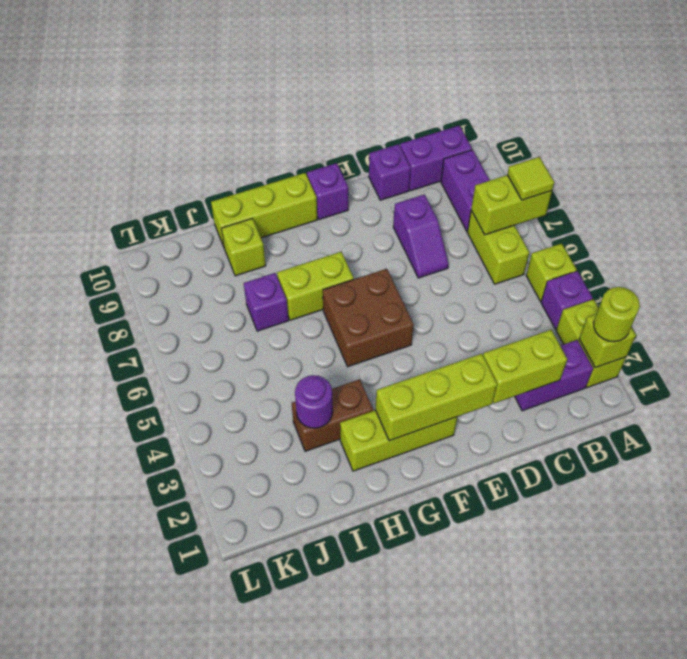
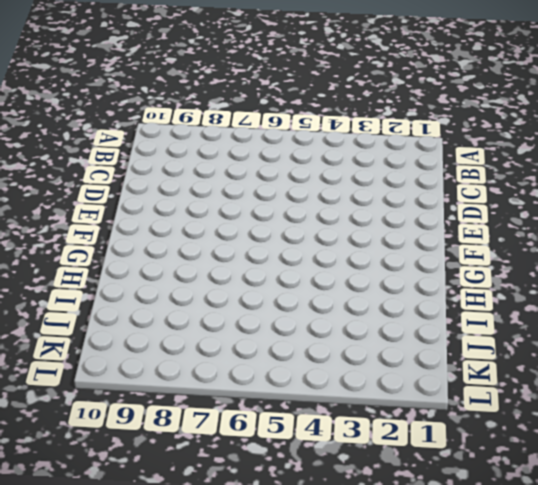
none -> lime brick A2:A3 level 1
none -> purple brick A4 level 1
none -> lime brick A5 level 1

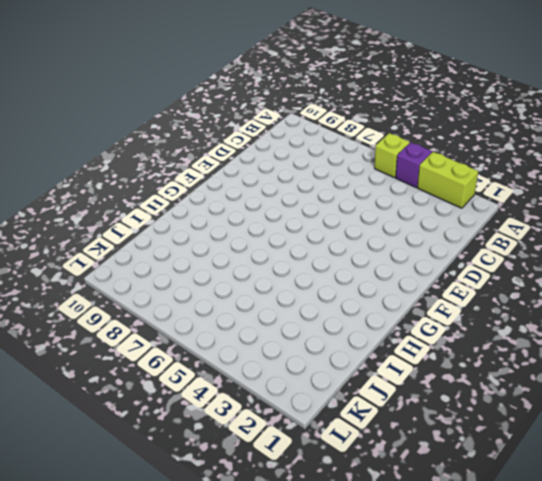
none -> purple brick B2:C2 level 1
none -> lime brick B6:B7 level 1
none -> purple brick B8:B9 level 1

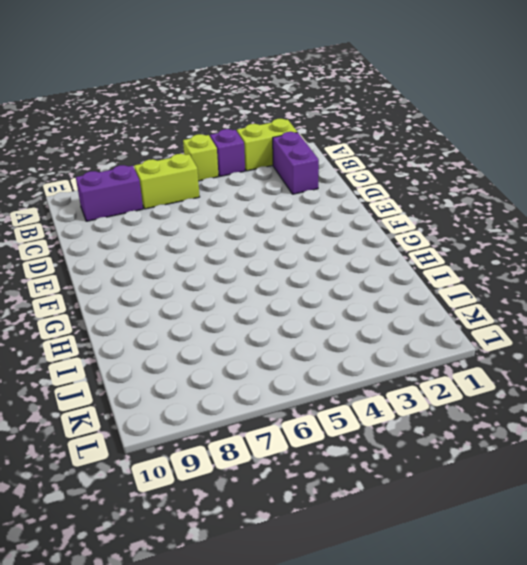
none -> purple brick B10:C10 level 1
none -> purple slope D7:D8 level 1 top 8
none -> purple brick D10 level 1

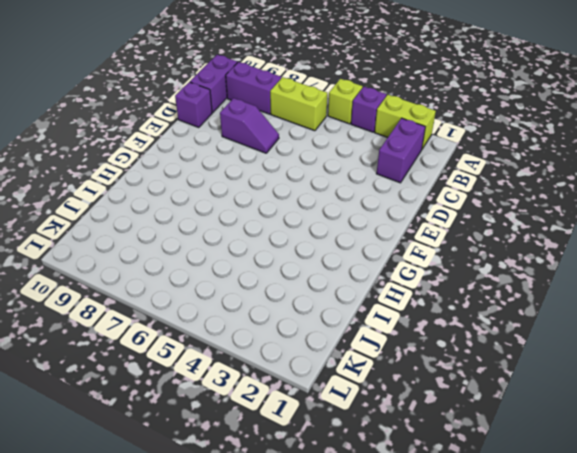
none -> lime brick F2:H2 level 1
none -> brown brick F5:G6 level 1
none -> purple brick F10 level 1

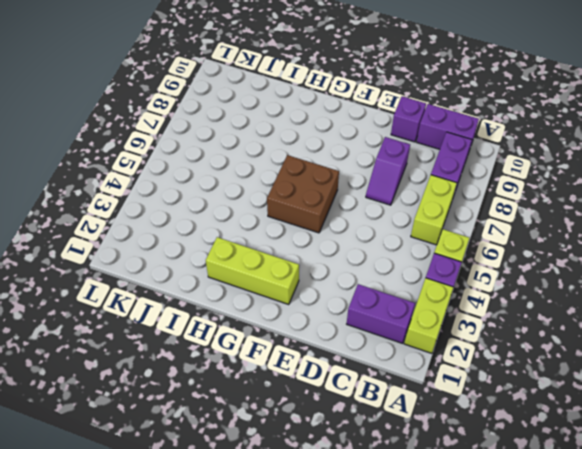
none -> purple brick F10 level 1
none -> lime brick G7:H7 level 1
none -> lime brick G10:I10 level 1

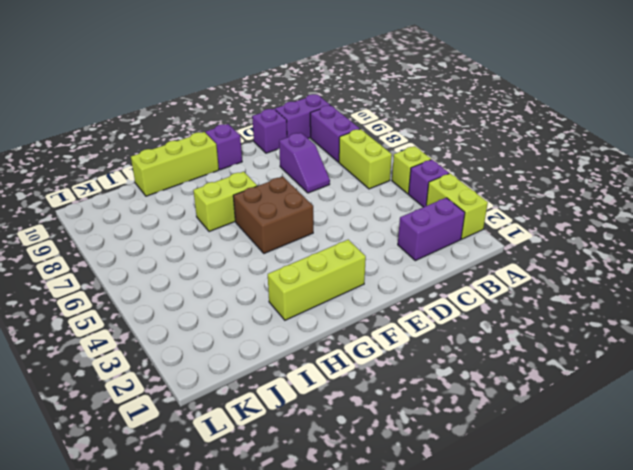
none -> brown brick H3:I3 level 1
none -> purple brick I7 level 1
none -> lime brick I9 level 1

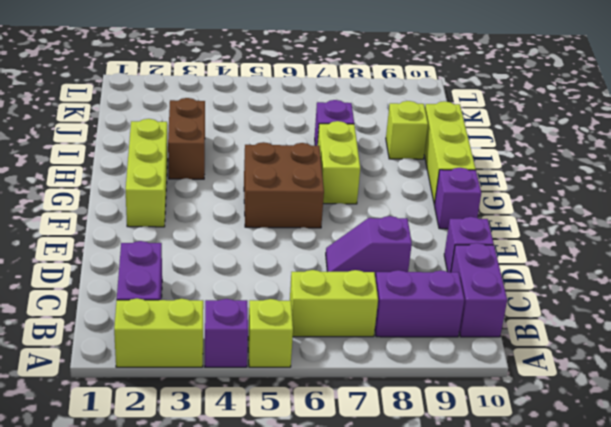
none -> lime brick A2 level 2
none -> lime brick A7:B7 level 2
none -> lime brick C2:D2 level 2

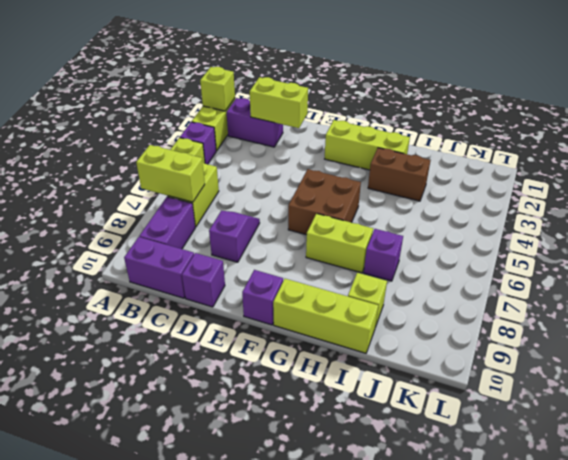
none -> lime brick E2:G2 level 2
none -> purple round brick I3 level 2
none -> lime round brick A2 level 3

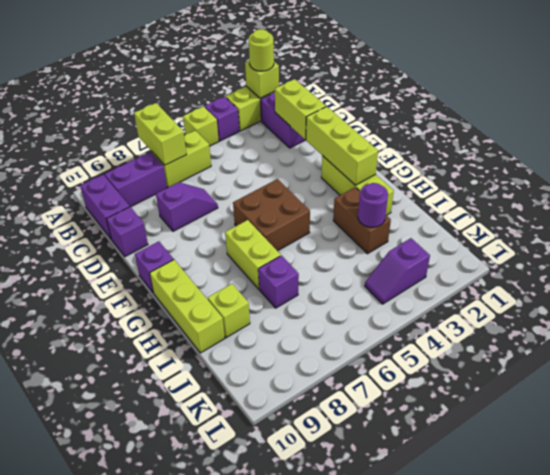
purple slope K3:K4 level 1 top 3 -> none
none -> lime tile A7 level 3

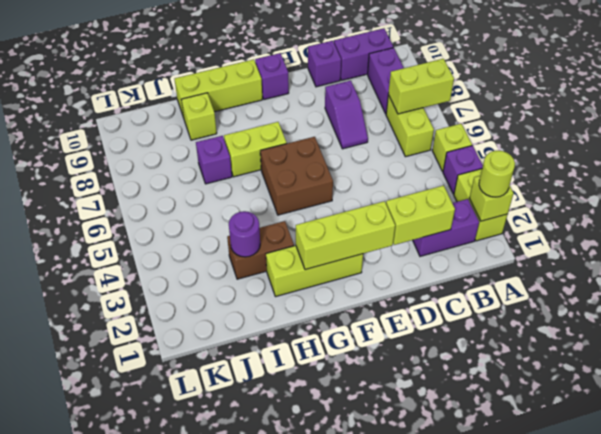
none -> lime tile A7 level 3

